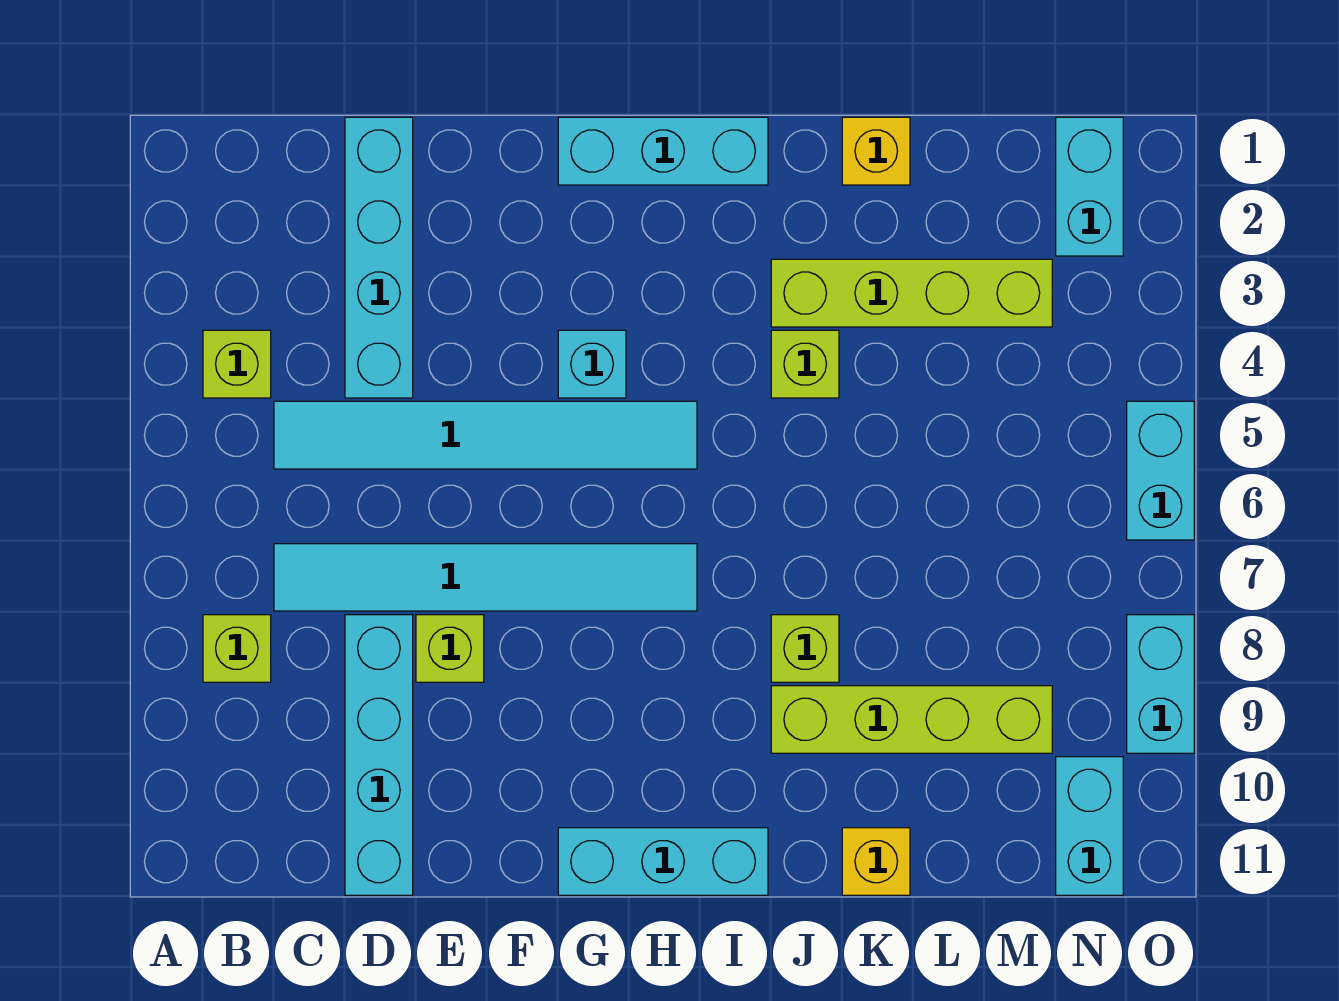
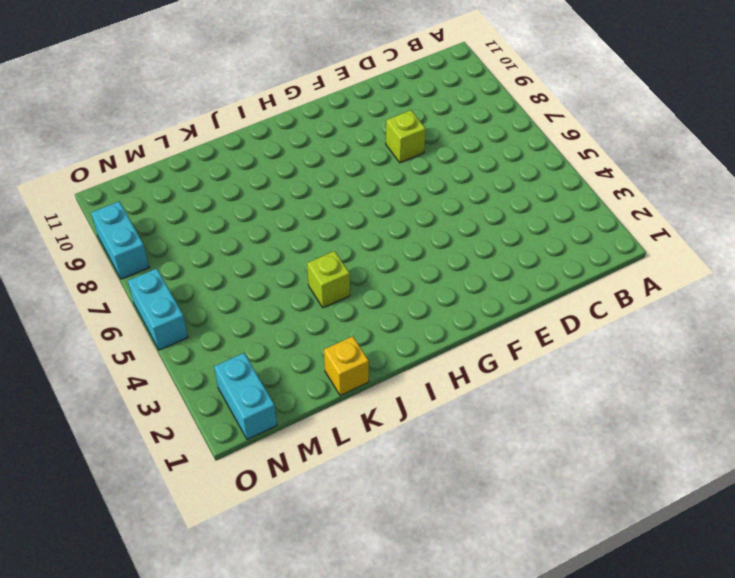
none -> lime brick B4 level 1
none -> lime brick B8 level 1
none -> cyan tile C5:H5 level 1

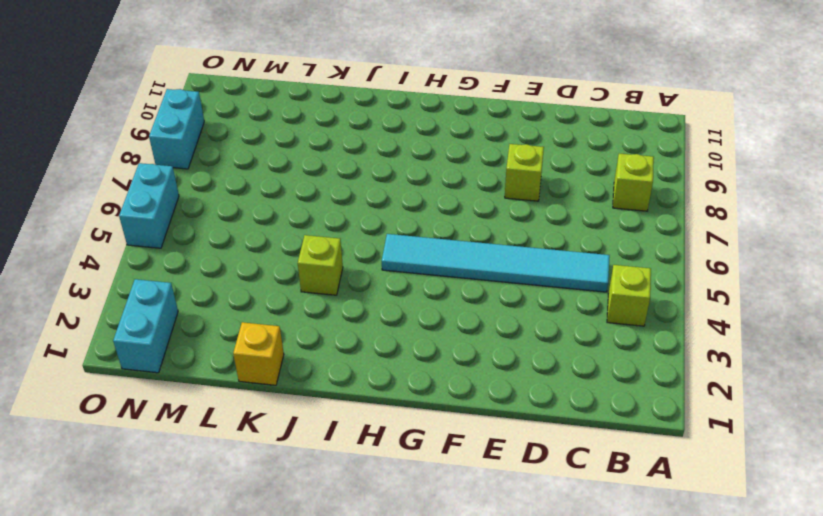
none -> cyan tile C7:H7 level 1
none -> cyan brick D1:D4 level 1
none -> cyan brick D8:D11 level 1

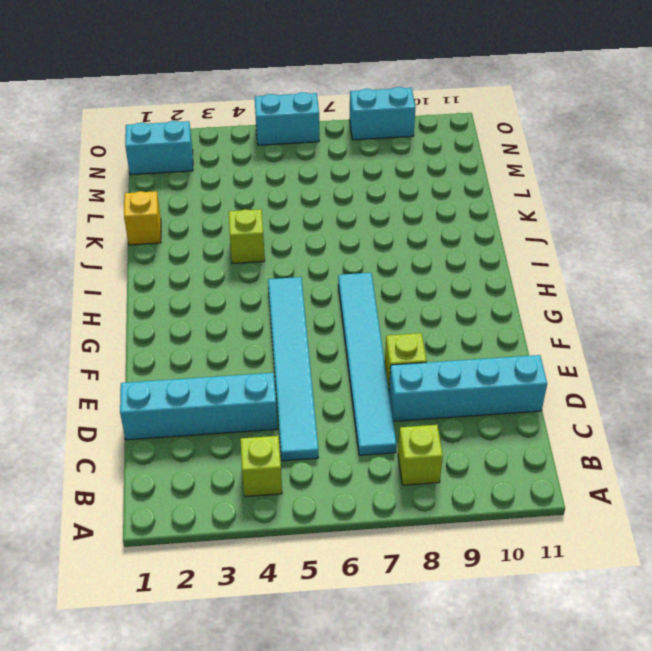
none -> cyan brick G1:I1 level 1
none -> cyan brick G4 level 1
none -> cyan brick G11:I11 level 1

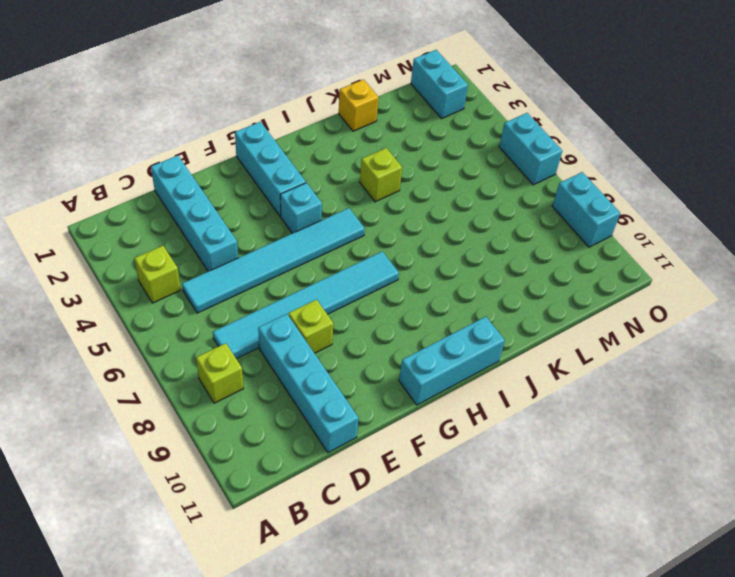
cyan brick G1:G3 level 1 -> cyan brick G1:I1 level 1
none -> lime brick J3:M3 level 1
none -> lime brick J8 level 1
none -> lime brick J9:M9 level 1

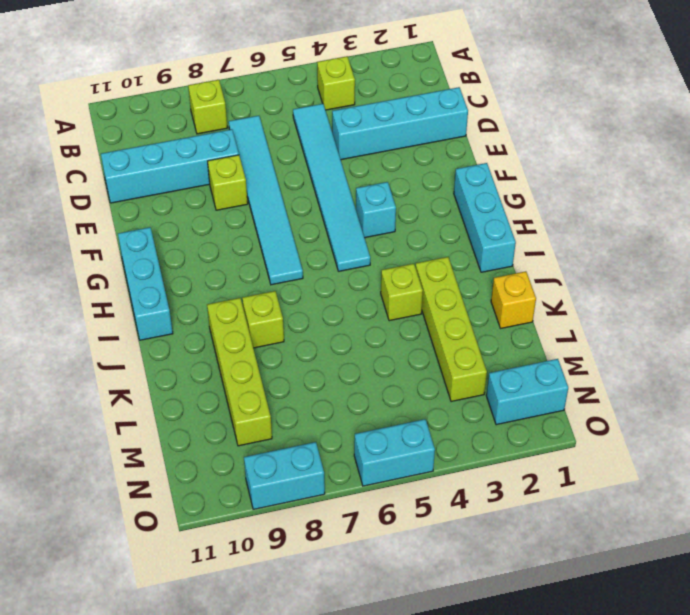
none -> yellow brick K11 level 1
none -> cyan brick N10:N11 level 1

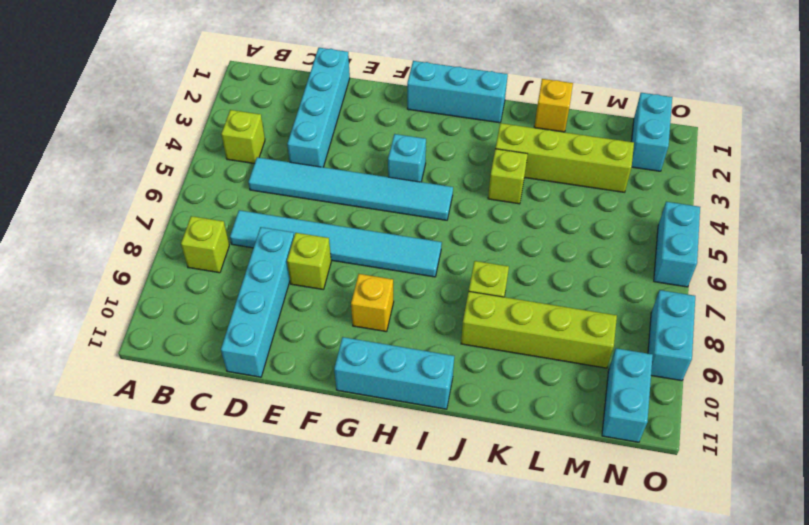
yellow brick G9 level 1 -> yellow brick K11 level 1

